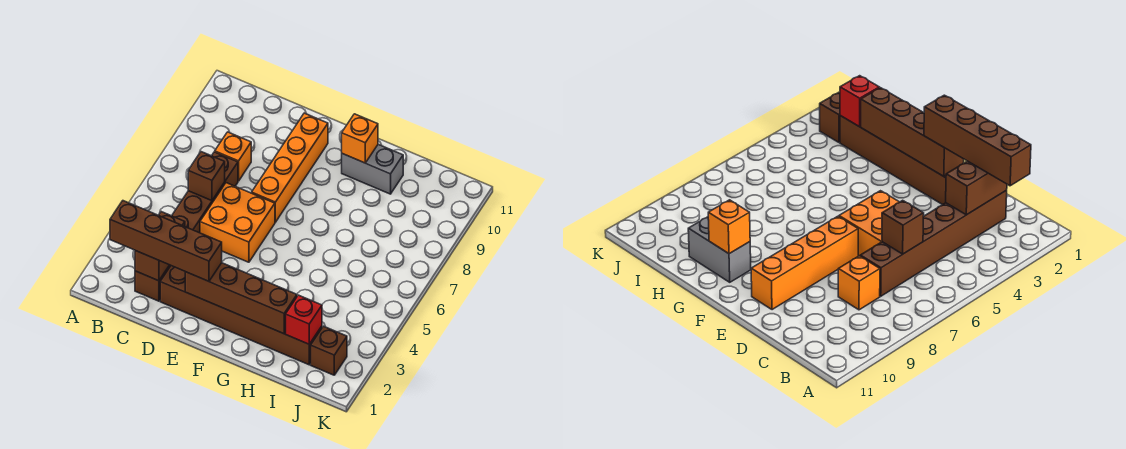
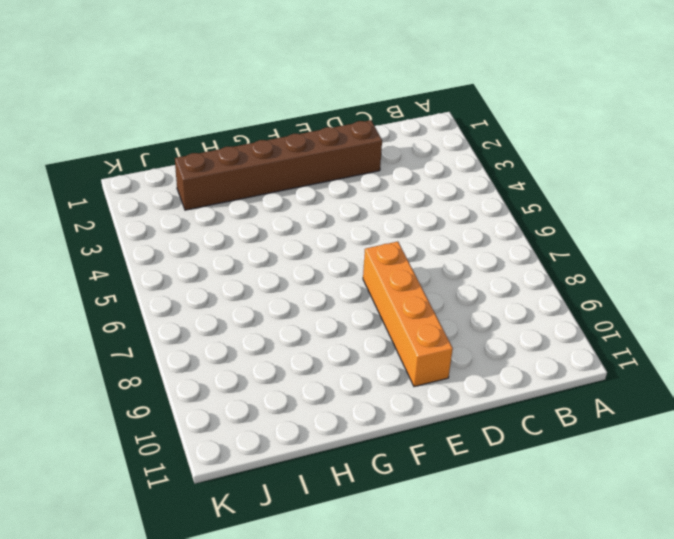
none -> brown brick C2:C7 level 1
none -> orange brick C8 level 1
none -> orange brick D5:E6 level 1

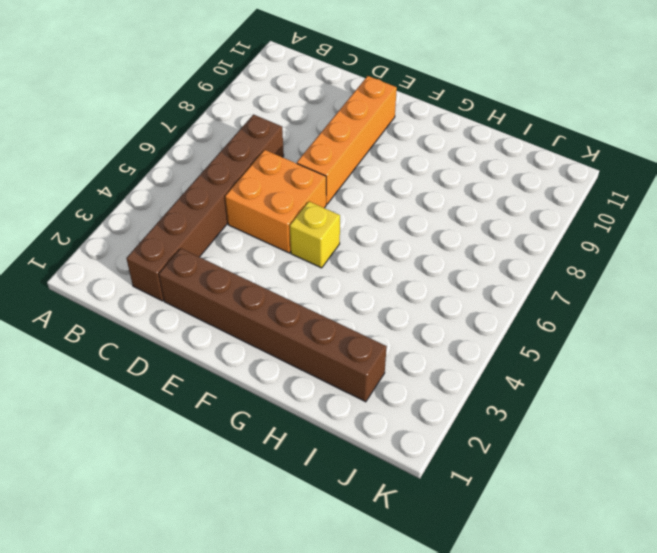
yellow brick F5 level 1 -> none
none -> orange brick C8 level 1
none -> grey brick G10:H10 level 1
none -> brown brick J2 level 1

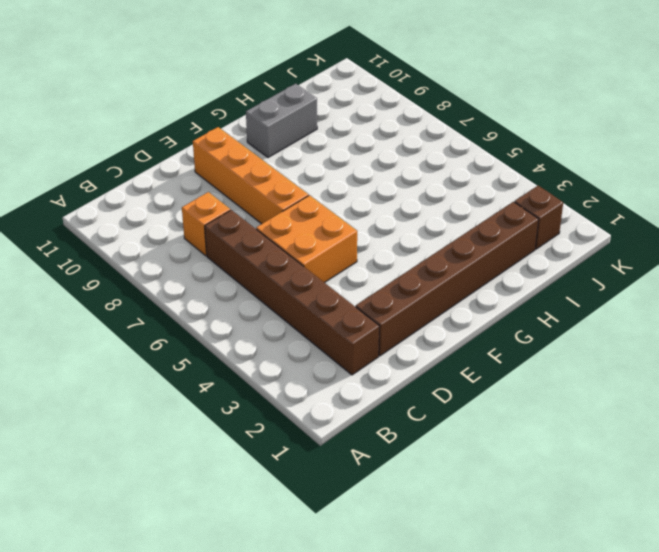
none -> brown brick C2:C3 level 2
none -> brown brick C6 level 2
none -> brown brick E2:H2 level 2

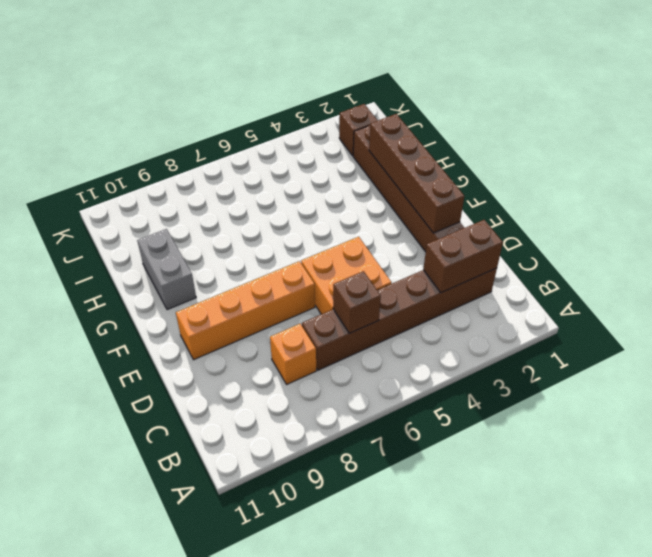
none -> orange brick G10 level 2
none -> red brick I2 level 2
none -> brown brick B2:E2 level 3

